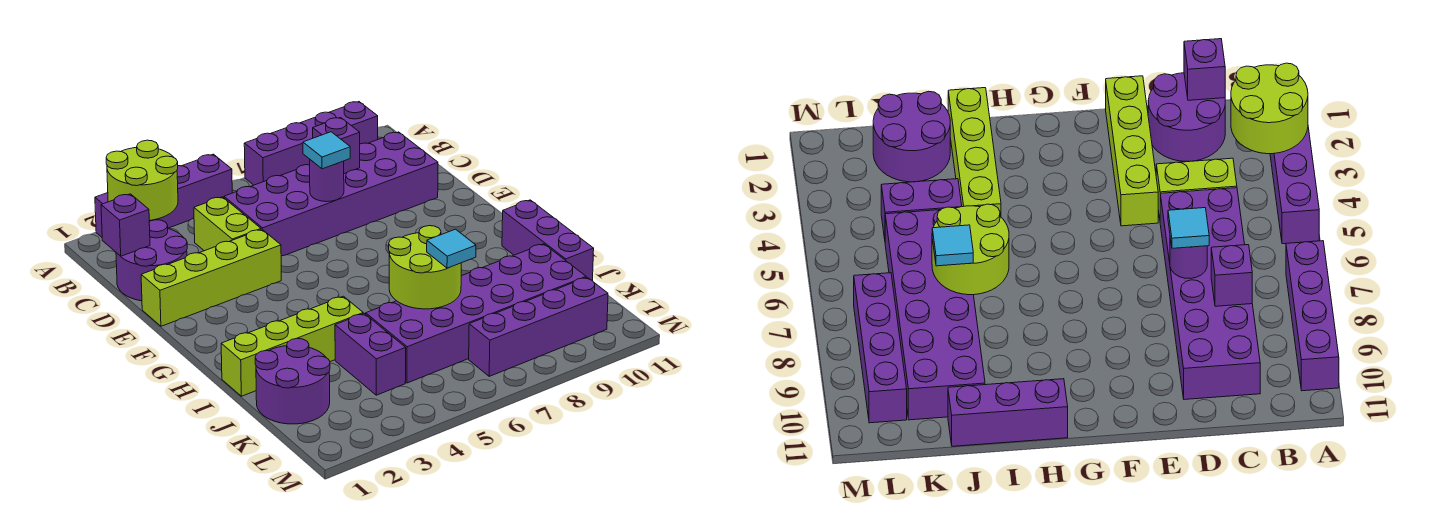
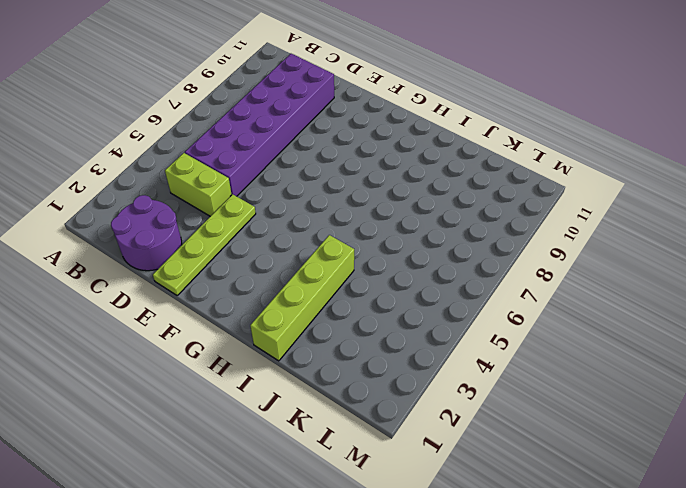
lime plate E1:E4 level 1 -> lime brick E1:E4 level 1
none -> purple brick A2:A5 level 1
none -> purple brick A7:A10 level 1
none -> purple brick H11:J11 level 1

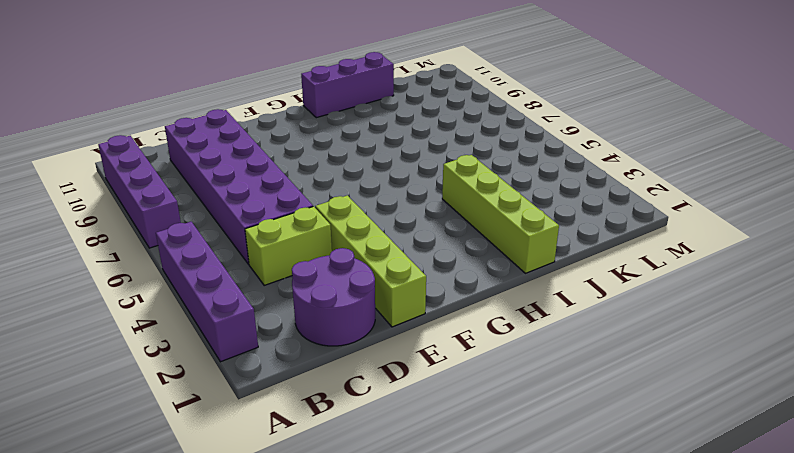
none -> purple round brick J1:K2 level 1
none -> purple brick J4:K4 level 1
none -> purple brick J5:K10 level 1

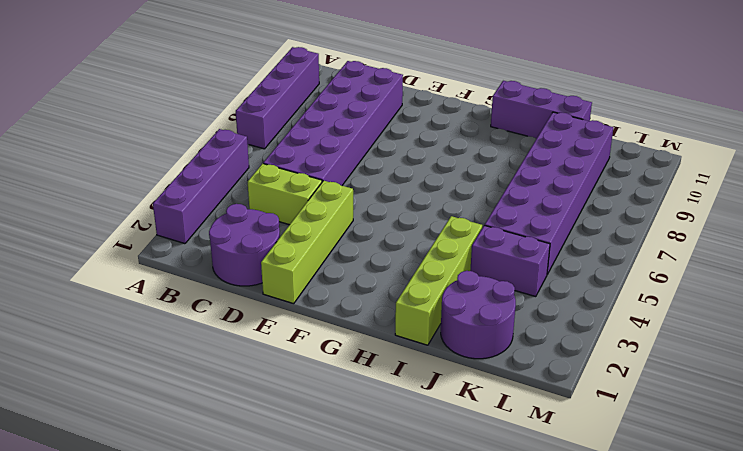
none -> purple brick L7:L10 level 1
none -> lime round brick A2:B3 level 2
none -> purple brick C1 level 2

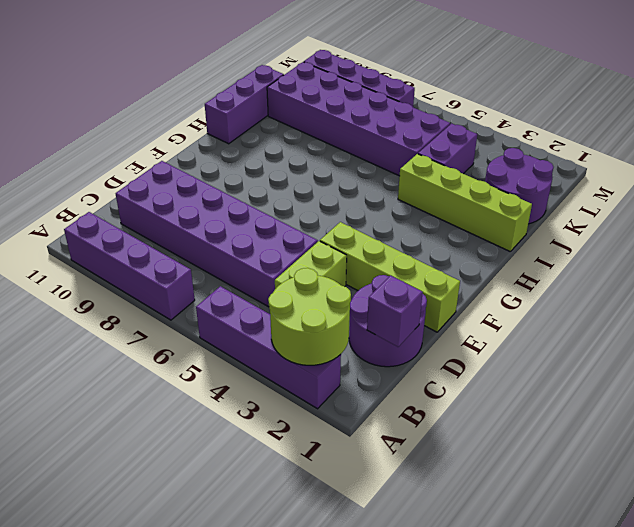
none -> purple brick C8 level 2
none -> purple round brick D7 level 2
none -> lime round brick I6:J7 level 2

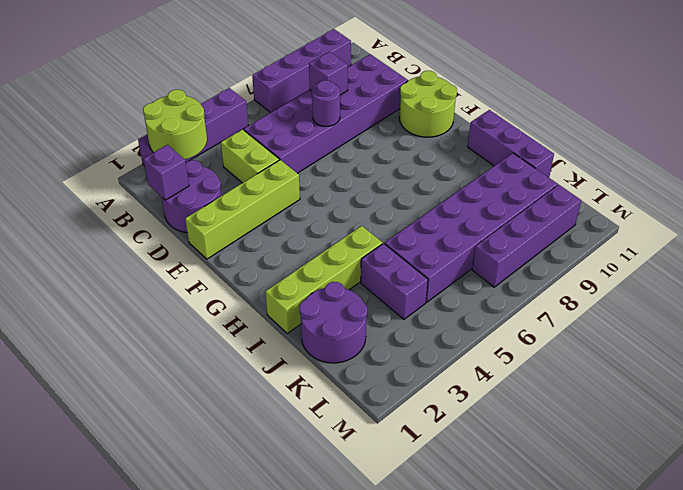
lime round brick E10:F11 level 1 -> lime round brick I6:J7 level 2
none -> cyan tile D7 level 3
none -> cyan tile J7 level 3

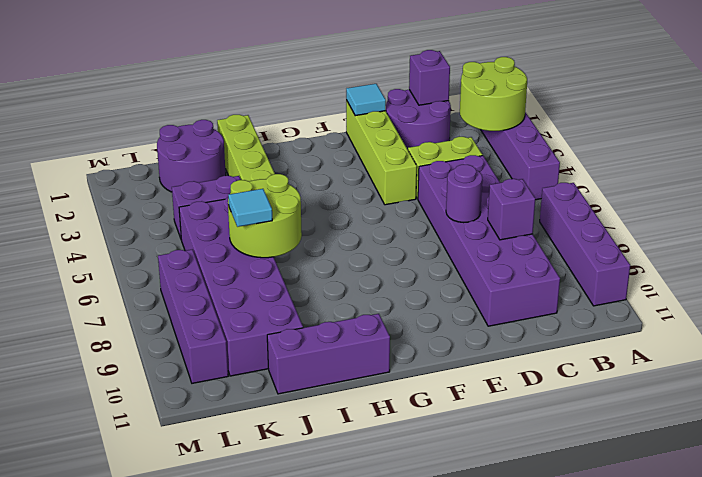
cyan tile E1 level 2 -> cyan tile D7 level 3

